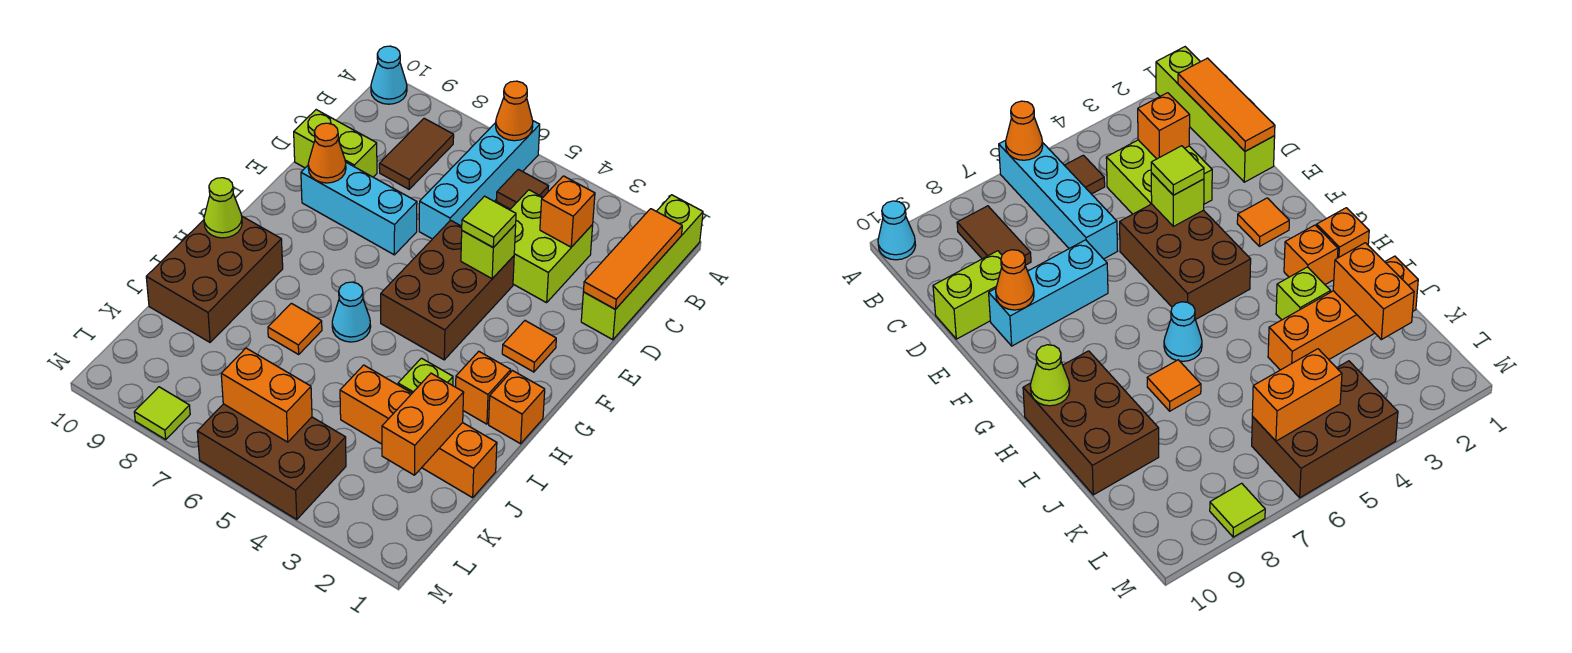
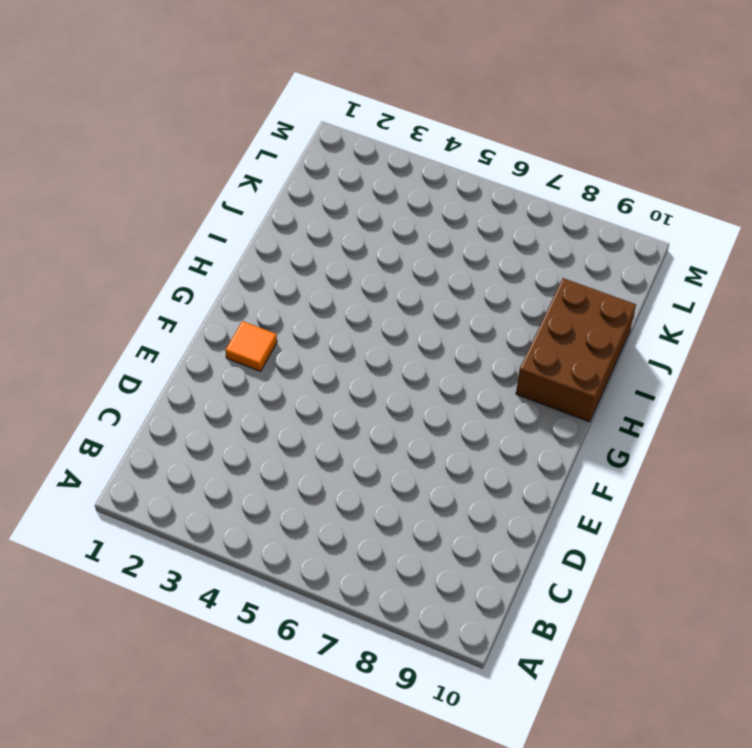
none -> lime brick A1:D1 level 1
none -> cyan brick A6:D6 level 1
none -> cyan cone A10 level 1

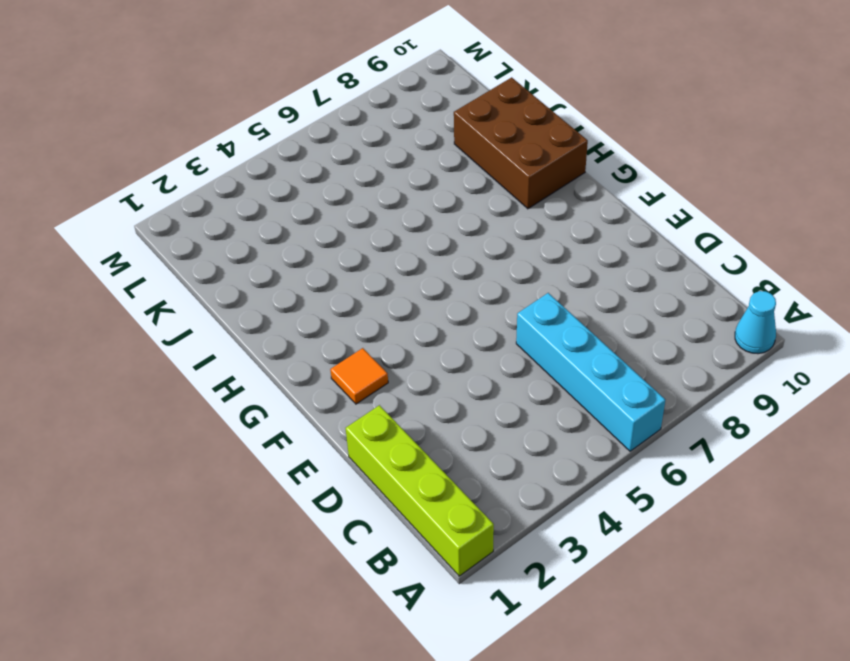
none -> brown tile B5 level 1
none -> brown tile B8:C8 level 1
none -> lime brick C3:D4 level 1

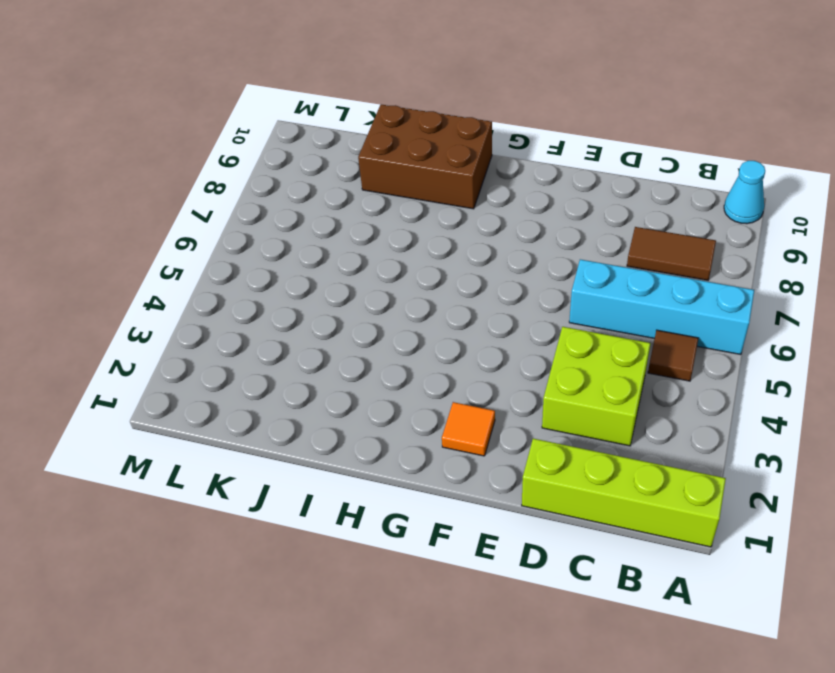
none -> lime brick D9:D10 level 1
none -> brown brick E4:G5 level 1
none -> cyan brick E7:E9 level 1

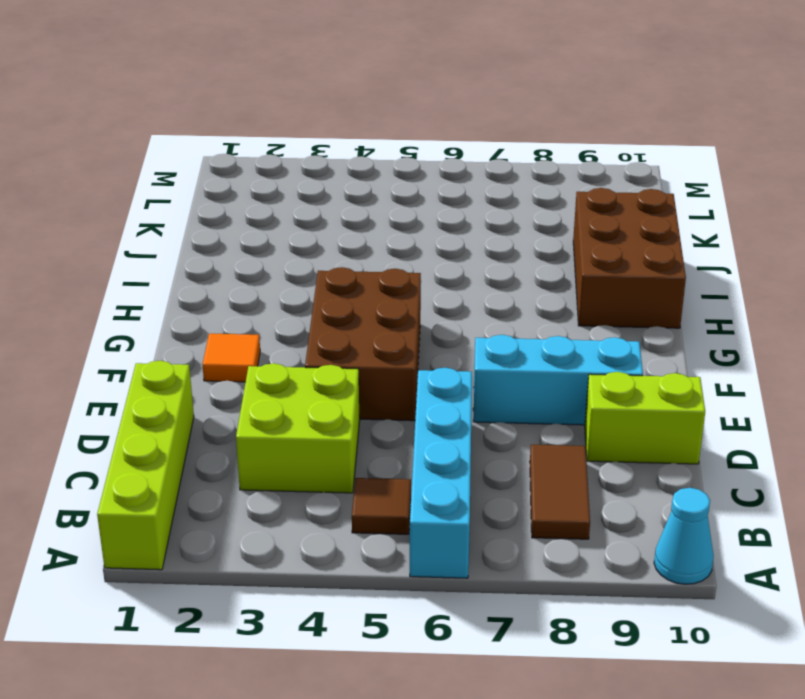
none -> orange brick H1 level 1
none -> orange brick H2 level 1
none -> cyan cone H6 level 1

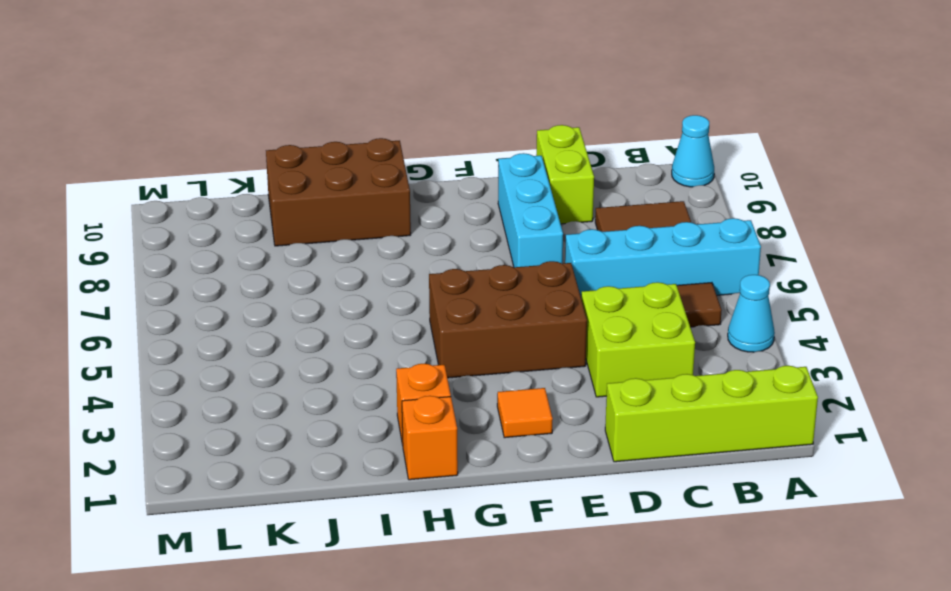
cyan cone A4 level 1 -> cyan cone H6 level 1
none -> lime brick I3 level 1
none -> orange tile I7 level 1
none -> orange brick J1:J4 level 1

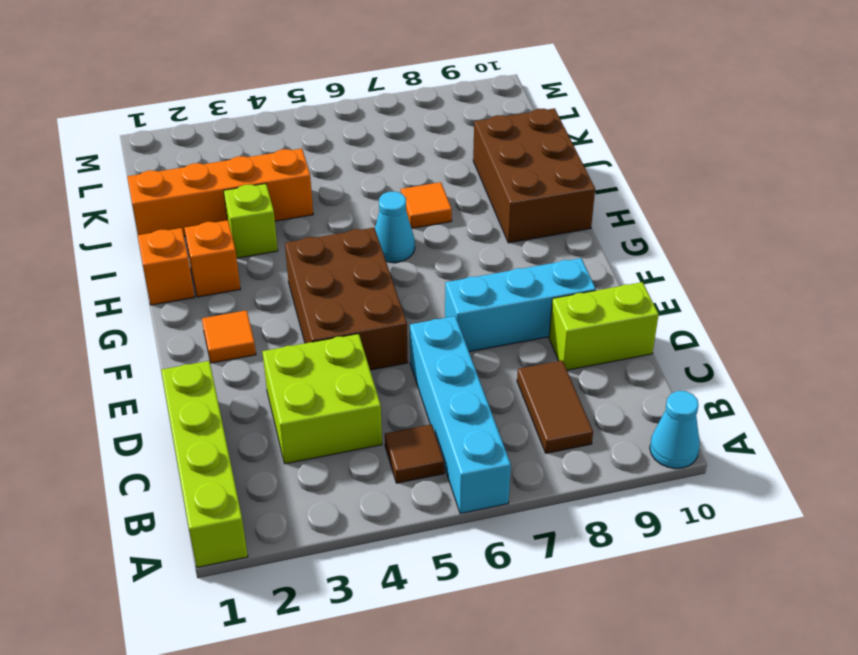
none -> brown brick L4:M6 level 1
none -> lime tile M8 level 1
none -> orange cone A6 level 2

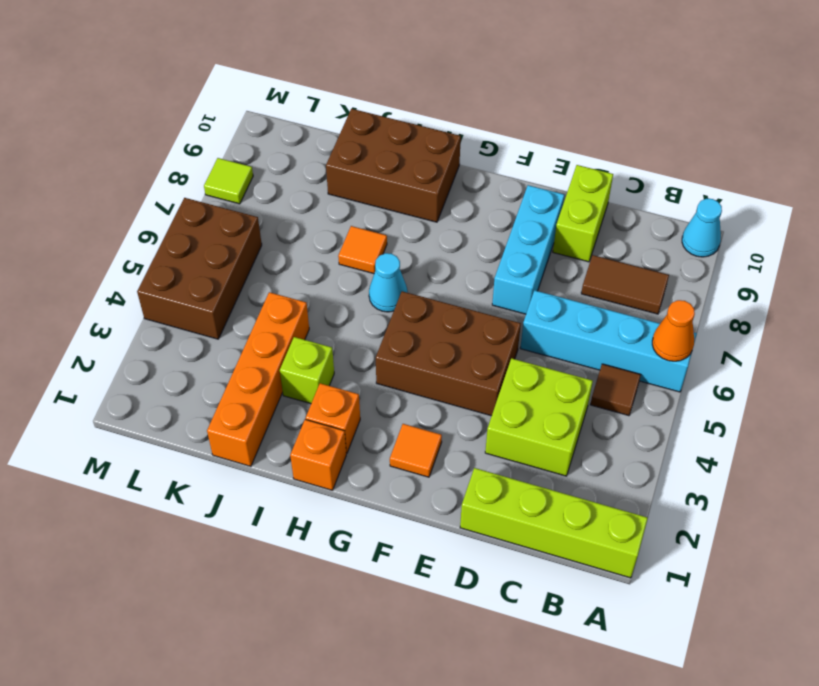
none -> orange tile B1:D1 level 2
none -> orange brick C3 level 2
none -> lime brick E4 level 2

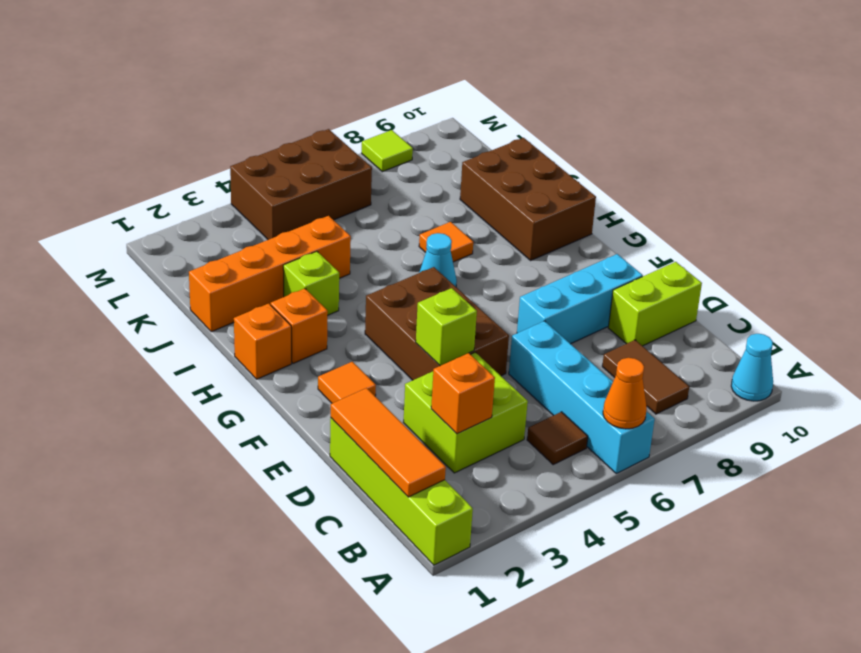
none -> orange cone E9 level 2
none -> lime cone H10 level 2
none -> orange brick J2:K2 level 2

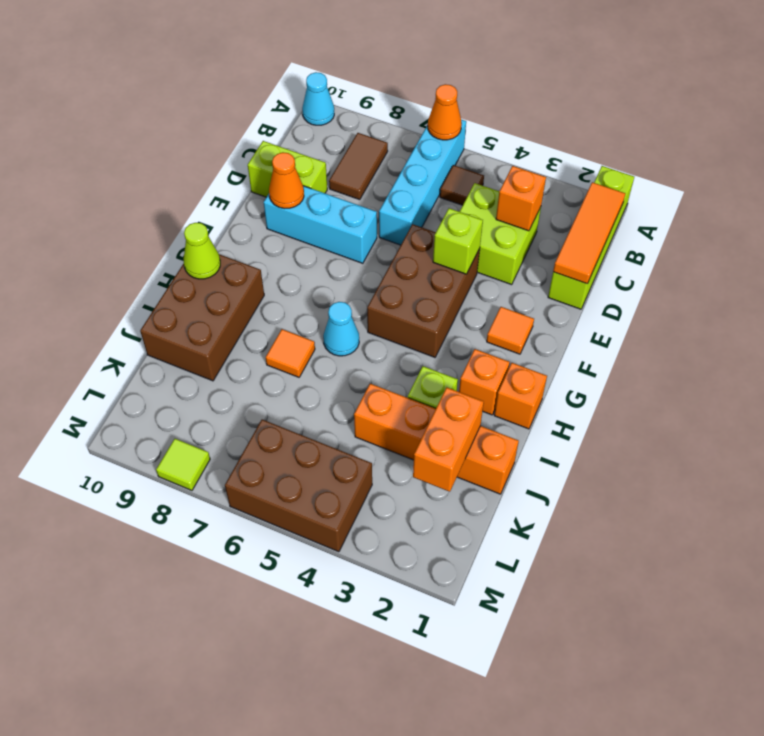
none -> orange brick L5:L6 level 2
none -> lime tile E4 level 3

